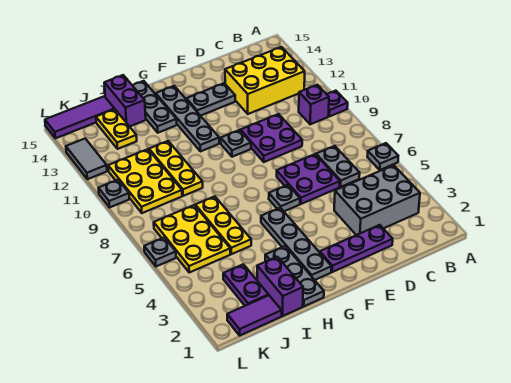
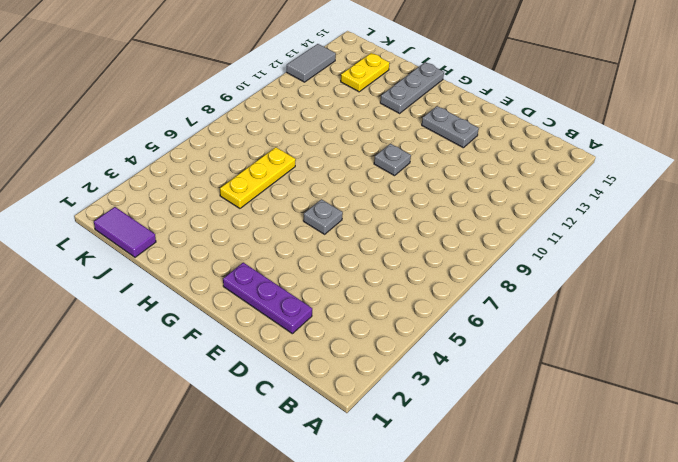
none -> grey plate A6 level 1
none -> purple plate A10 level 1
none -> grey brick B3:D4 level 1

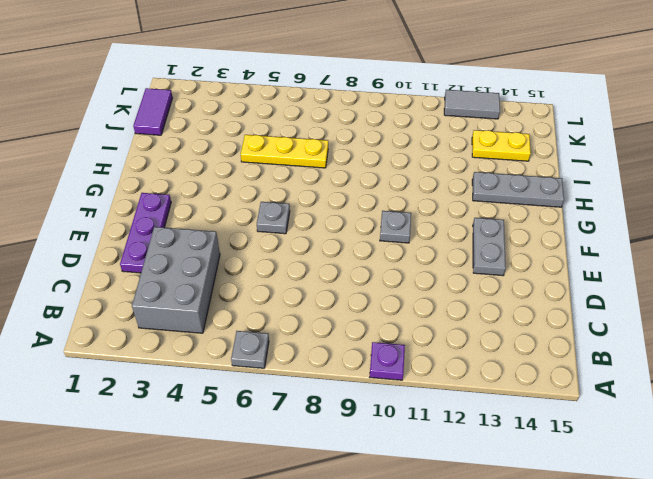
none -> purple brick B10 level 1
none -> yellow brick B12:D13 level 1
none -> grey plate C6:C7 level 1

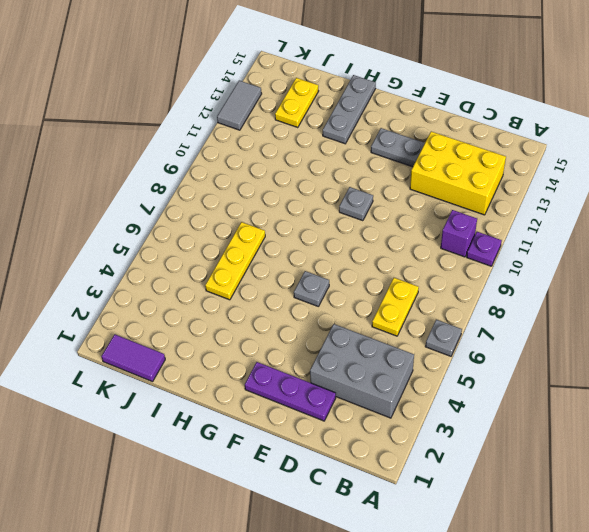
yellow plate C6:C7 level 1 -> grey plate C6:C7 level 1
none -> purple plate D6:E7 level 1
none -> purple plate D9:E10 level 1
none -> grey plate G2:G5 level 1

